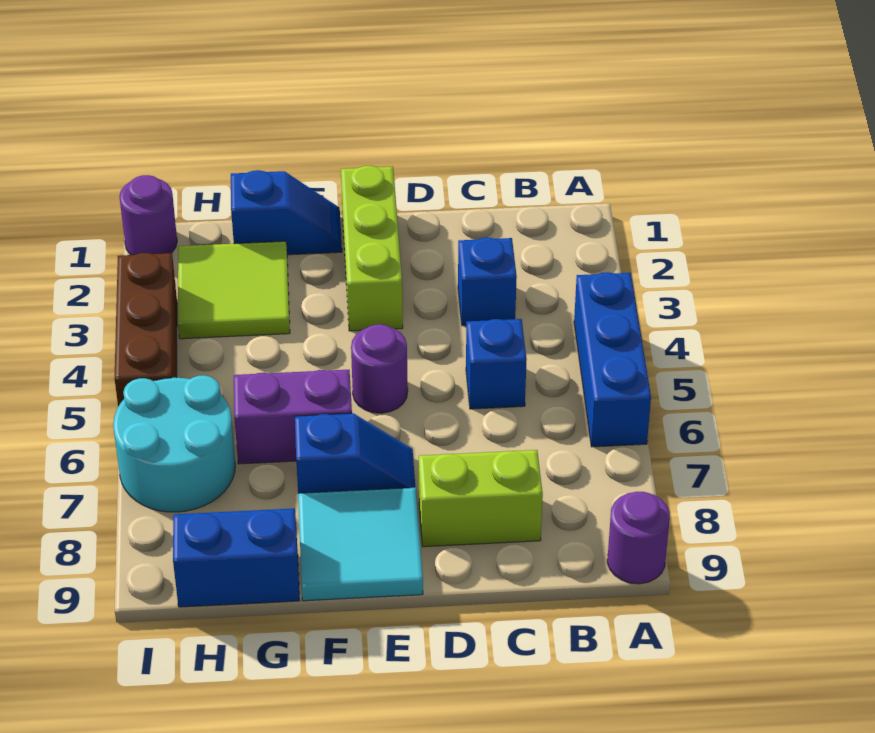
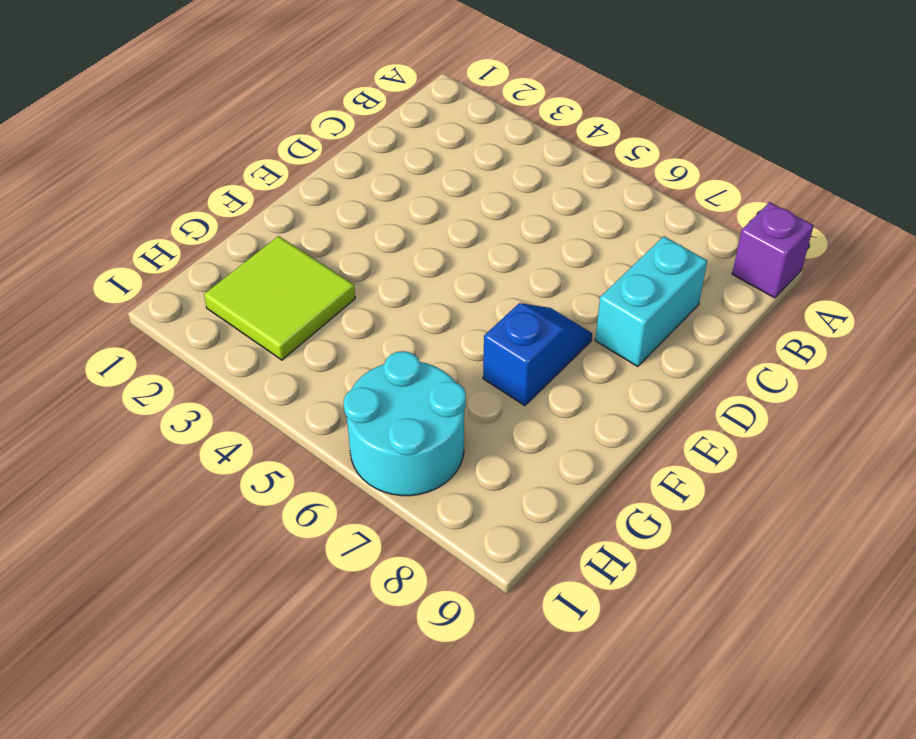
purple brick A9 level 1 -> purple round brick A9 level 1
cyan brick C8:D8 level 1 -> lime brick C8:D8 level 1
none -> blue brick A4:A6 level 1
none -> blue brick C3 level 1
none -> blue brick C5 level 1

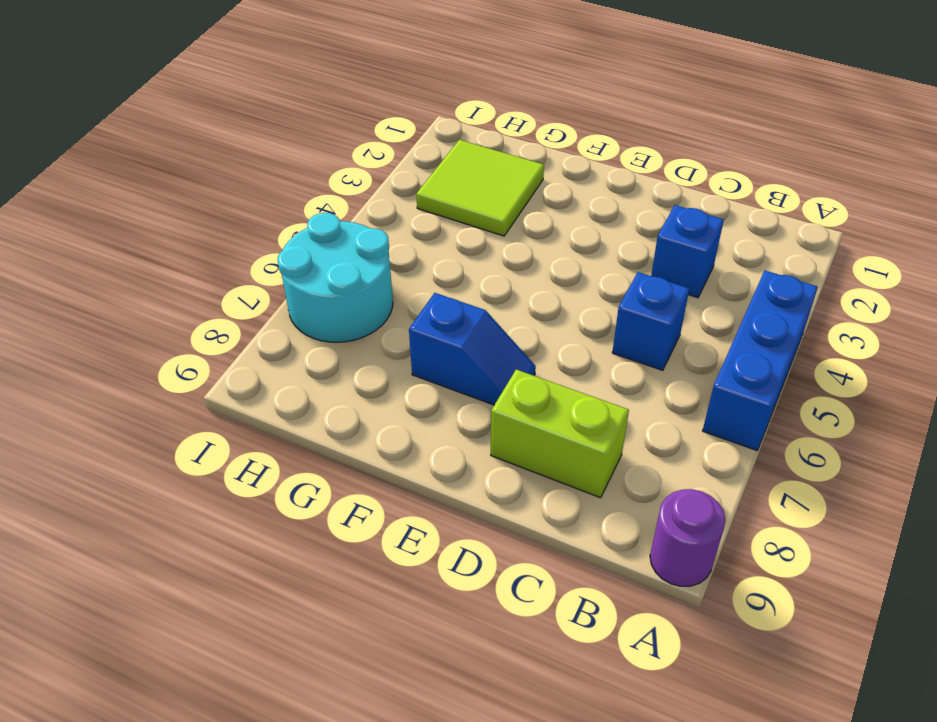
none -> lime brick E1:E3 level 1
none -> purple round brick E5 level 1
none -> cyan tile E8:F9 level 1

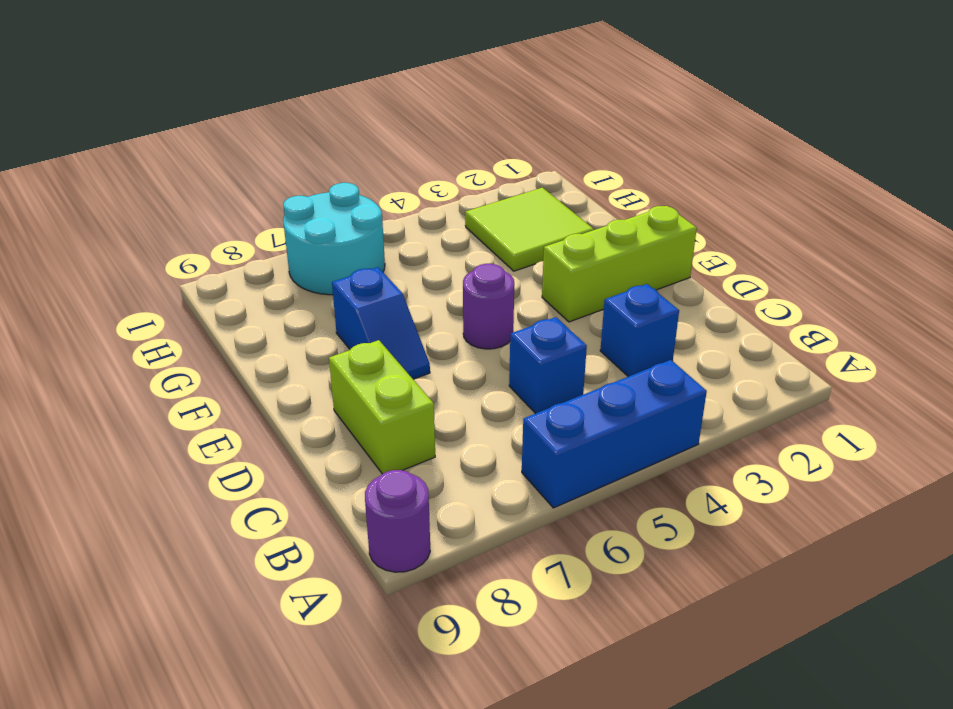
none -> cyan tile E8:F9 level 1
none -> blue slope F1:G1 level 1 top G
none -> purple brick F6:G6 level 1

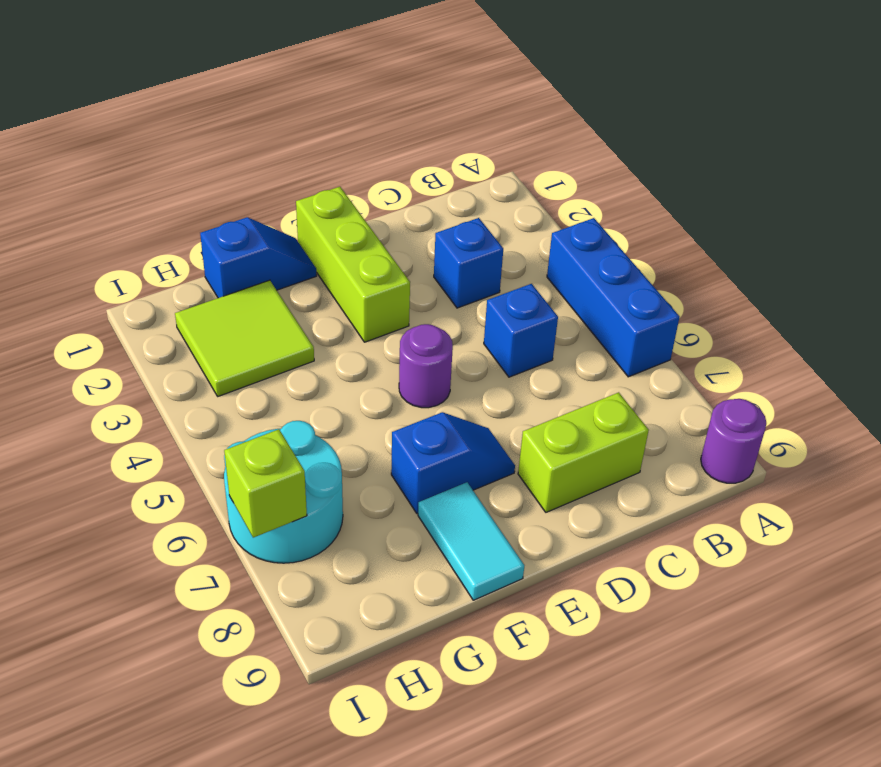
cyan tile F8:F9 level 1 -> cyan tile E8:F9 level 1
lime brick I7 level 2 -> none
none -> purple brick F6:G6 level 1
none -> blue brick G9:H9 level 1
none -> purple round brick I1 level 1

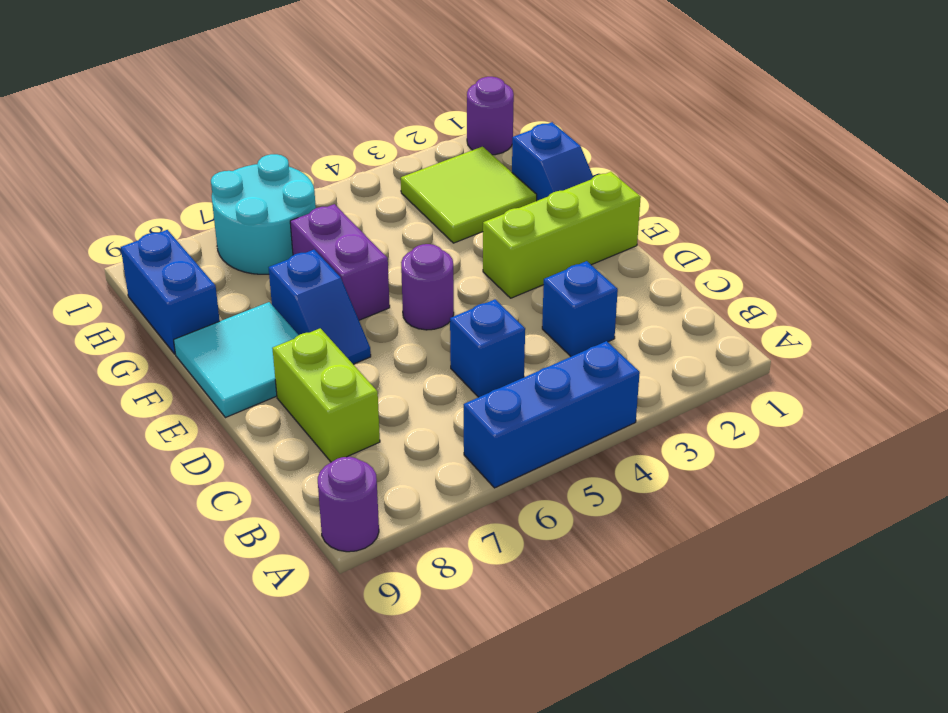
none -> brown brick I3:I5 level 1

